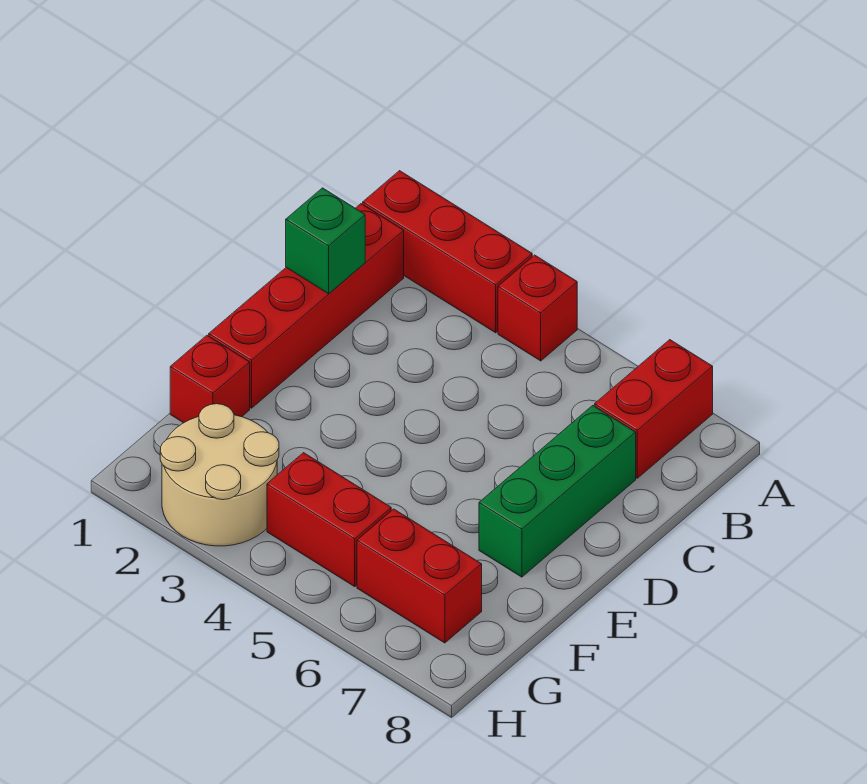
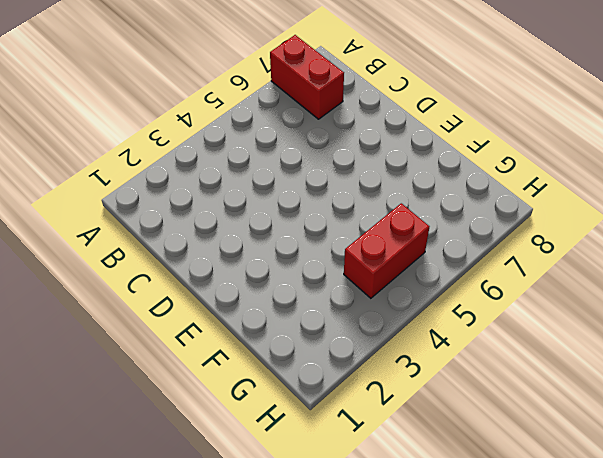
none -> red brick A1:A3 level 1
none -> red brick A4 level 1

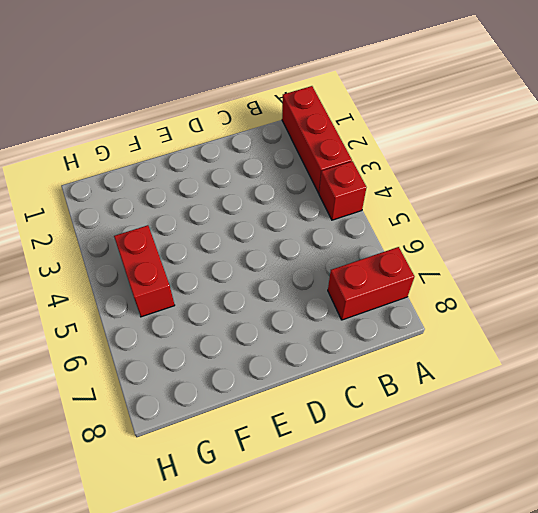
none -> red brick B1:E1 level 1
none -> green brick C7:E7 level 1

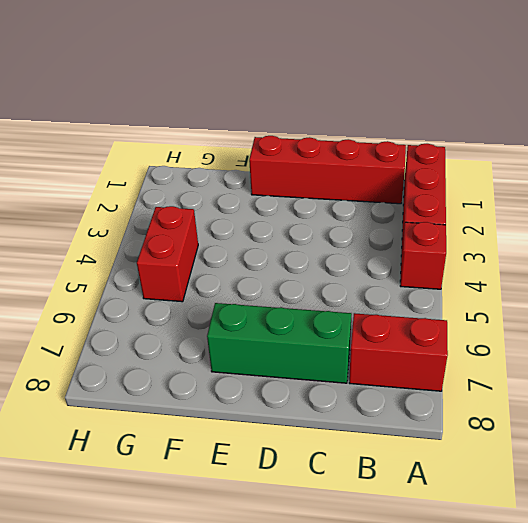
none -> red brick F1 level 1
none -> tan round brick G2:H3 level 1

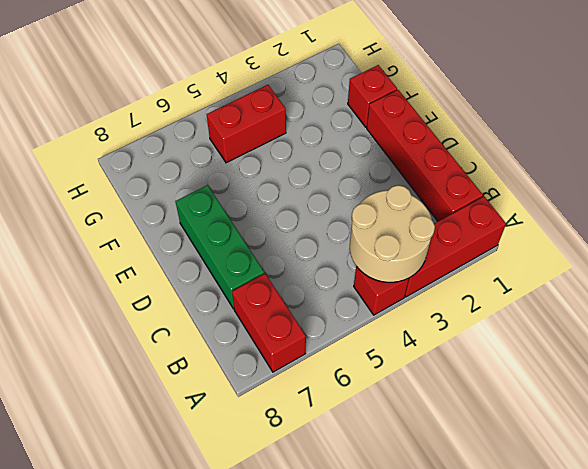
tan round brick A3:B4 level 2 -> tan round brick G2:H3 level 1
none -> red brick G6:G7 level 1
none -> green brick C1 level 2

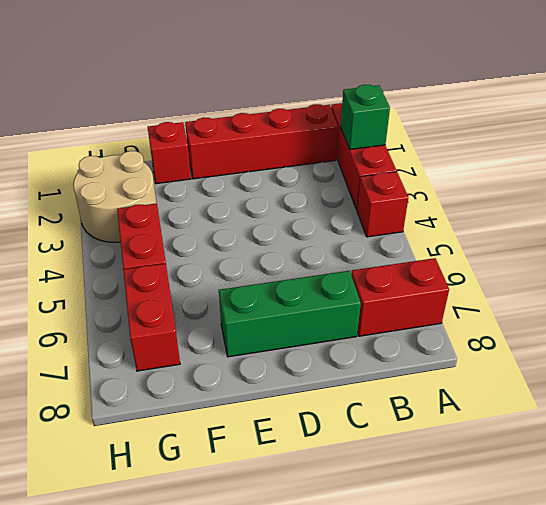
green brick A2 level 2 -> green brick C1 level 2

